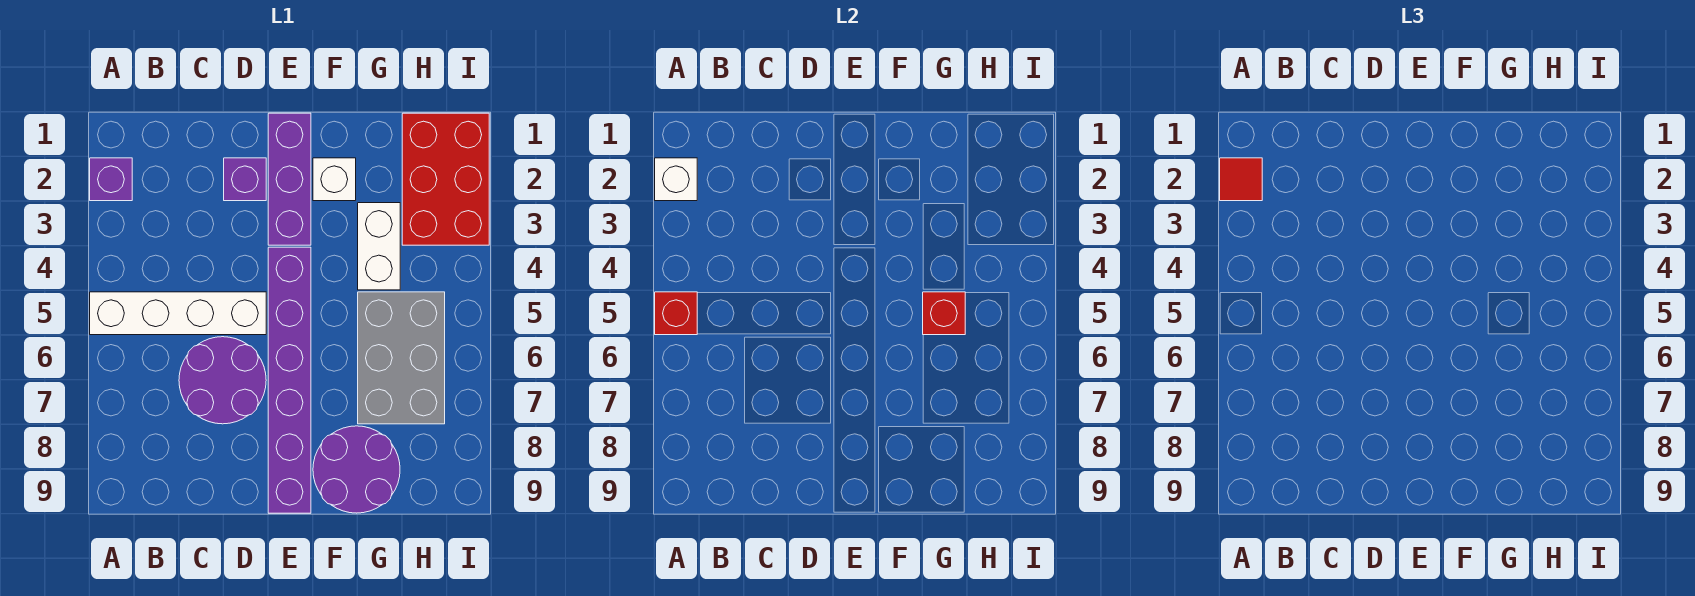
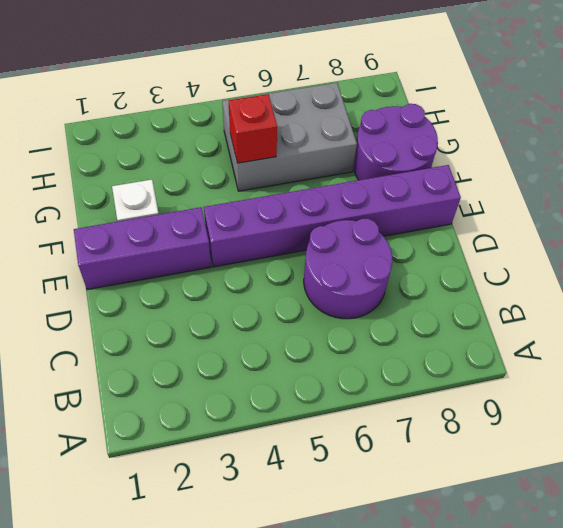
none -> purple brick A2 level 1
none -> white brick A5:D5 level 1
none -> purple brick D2 level 1

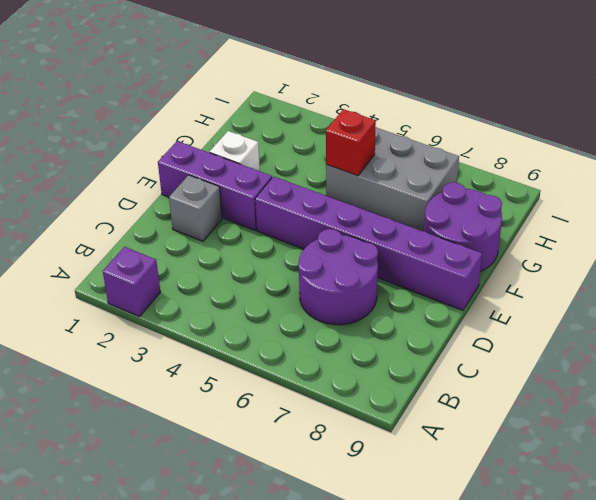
grey brick D2 level 1 -> purple brick D2 level 1
none -> white brick A5:D5 level 1
none -> white brick G3:G4 level 1
none -> red brick H1:I3 level 1

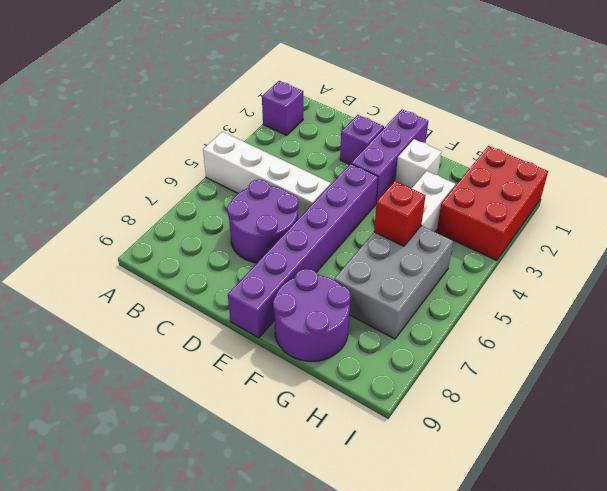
none -> white brick A2 level 2
none -> red brick A5 level 2
none -> red tile A2 level 3

